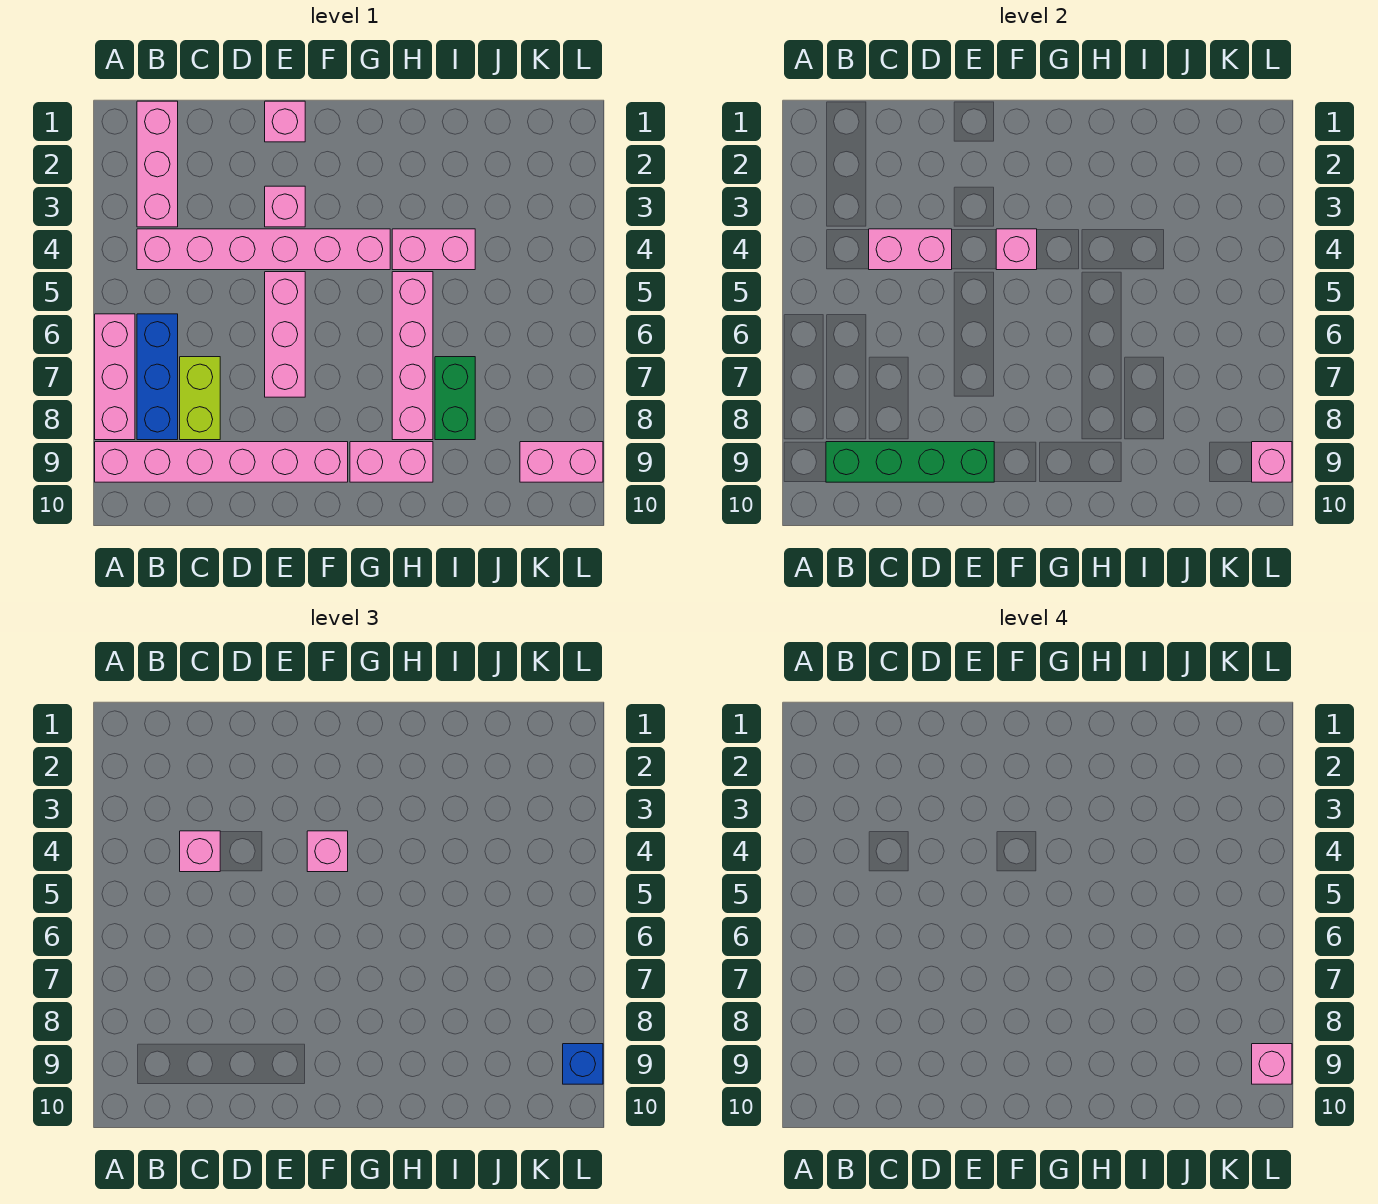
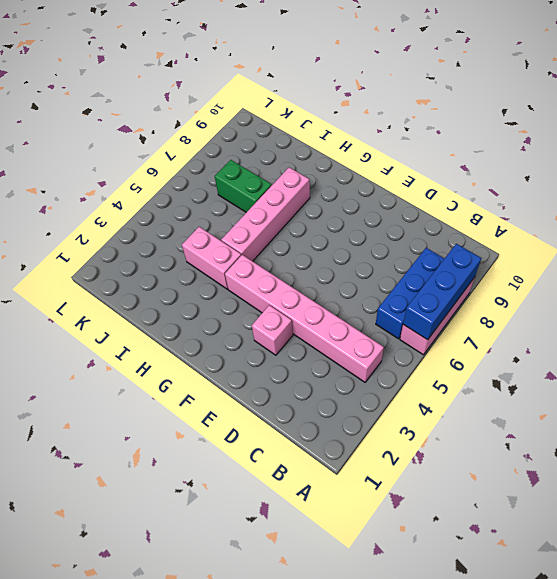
blue brick A6:A8 level 2 -> none
green brick I7:J7 level 1 -> green brick I7:I8 level 1
none -> pink brick A9:F9 level 1
none -> pink brick B1:B3 level 1
none -> lime brick C7:C8 level 1

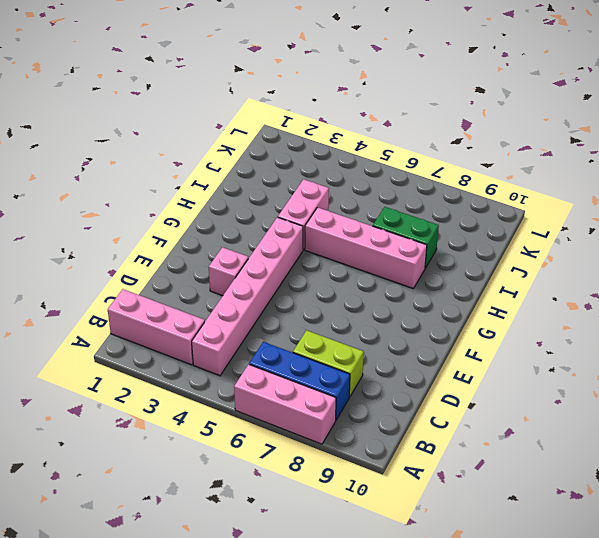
none -> pink brick A9:F9 level 1
none -> pink brick E1 level 1
none -> pink brick E5:E7 level 1

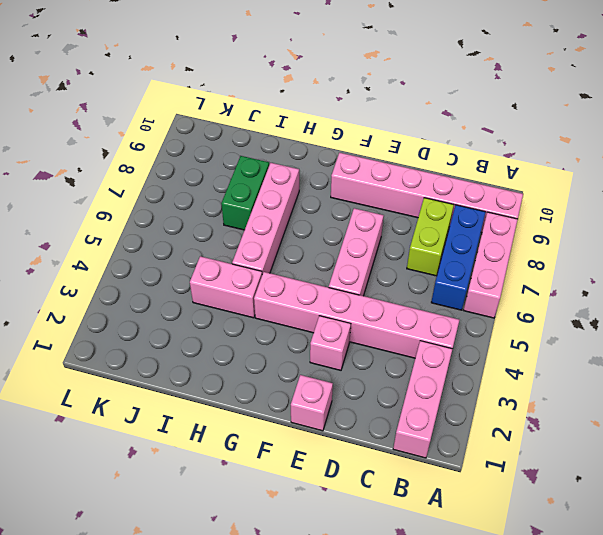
none -> pink brick G9:H9 level 1
none -> pink brick K9:L9 level 1
none -> green brick B9:E9 level 2

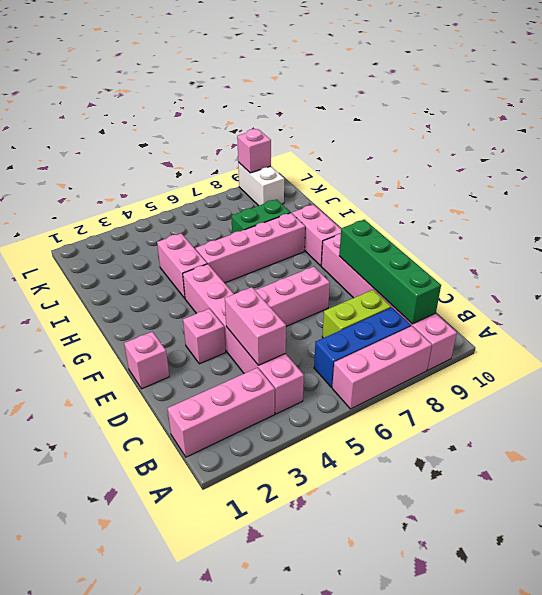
white brick K9:L9 level 1 -> pink brick K9:L9 level 1
none -> pink brick F4 level 2
none -> pink brick C4 level 3
none -> pink brick F4 level 3

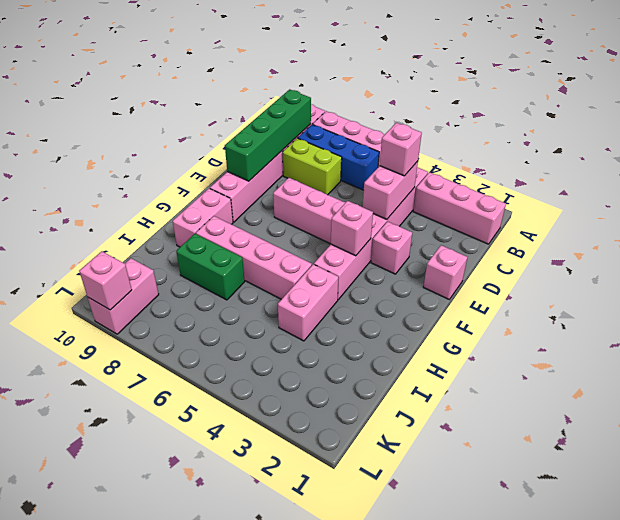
none -> pink brick F4 level 3
none -> blue brick L9 level 3
none -> pink brick L9 level 4

